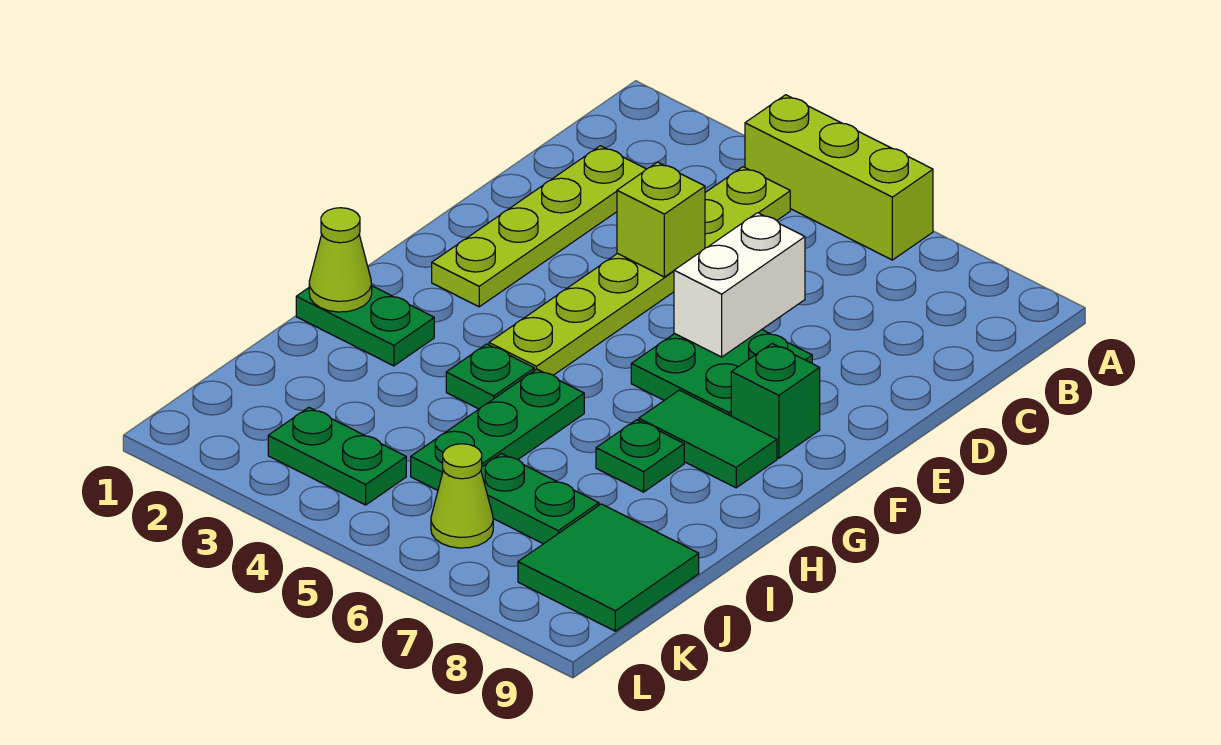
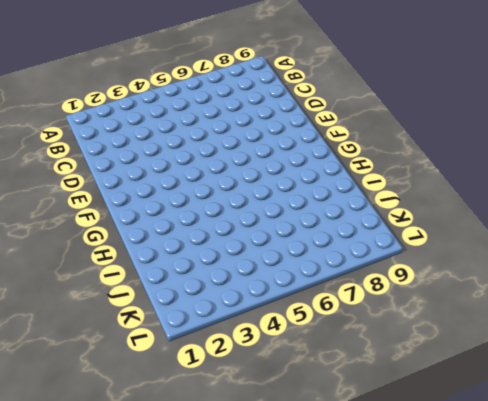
none -> lime brick A4:A6 level 1
none -> lime plate B4:G4 level 1
none -> lime plate C2:F2 level 1

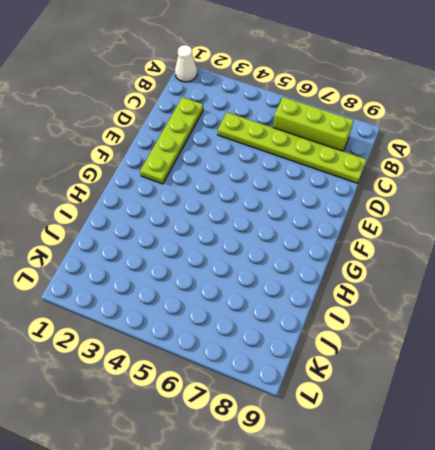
white cone A1 level 1 -> none
lime brick B6:B8 level 1 -> lime brick A4:A6 level 1
lime plate C4:C9 level 1 -> lime plate B4:G4 level 1
none -> green plate E6:F7 level 1
none -> green brick F8 level 1
none -> green tile G7:G8 level 1

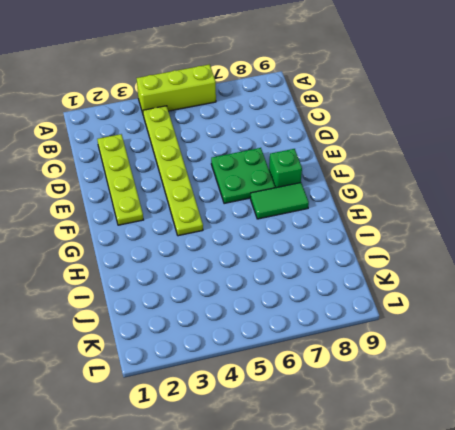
none -> green plate H1:H2 level 1
none -> green plate H4 level 1
none -> green plate H5:J5 level 1

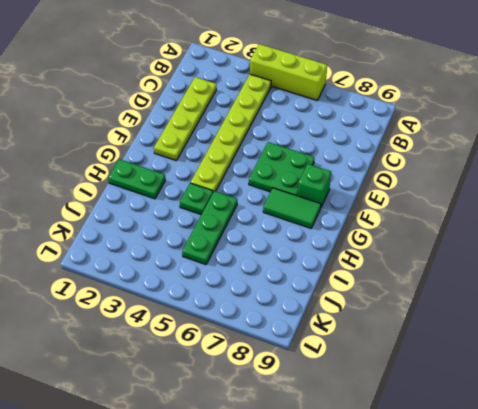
none -> green plate H7 level 1
none -> green plate J6:J7 level 1
none -> green tile J8:K9 level 1

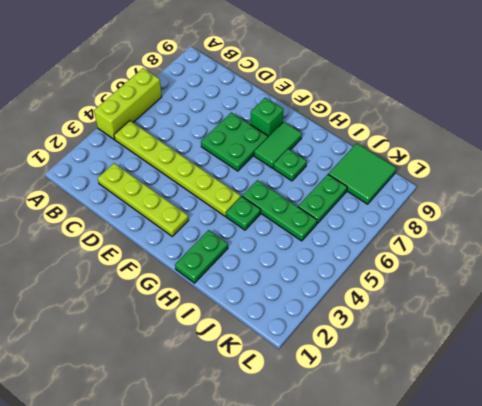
none -> green plate K3:K4 level 1
none -> lime cone K6 level 1
none -> lime brick D4 level 2

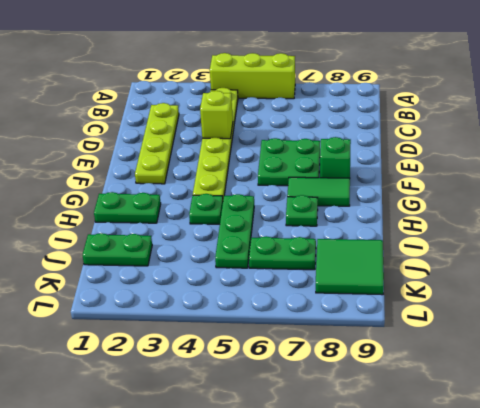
green plate J1:J2 level 1 -> green plate K3:K4 level 1
none -> lime cone K6 level 1
none -> white brick D6:E6 level 2
none -> lime cone H1 level 2

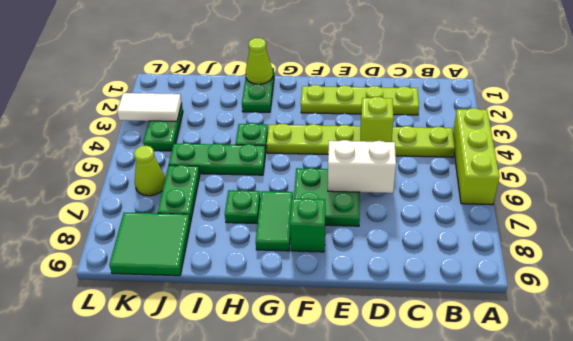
white tile K3:L3 level 2 -> none

